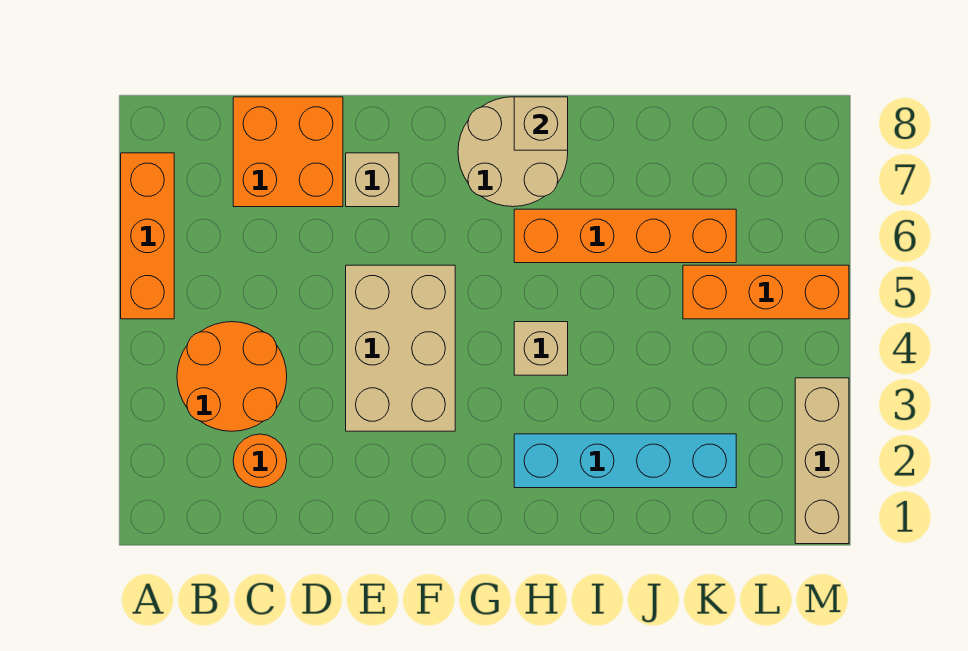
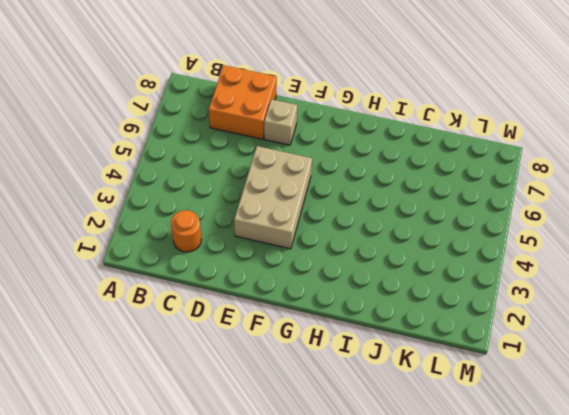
none -> orange brick A5:A7 level 1
none -> orange round brick B3:C4 level 1
none -> tan round brick G7:H8 level 1

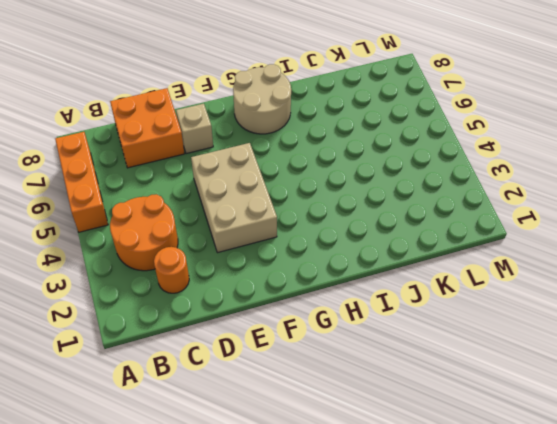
none -> cyan brick H2:K2 level 1
none -> tan brick H4 level 1
none -> orange brick H6:K6 level 1

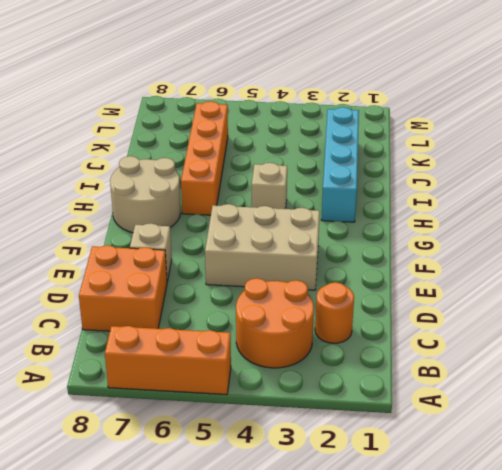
none -> orange brick K5:M5 level 1
none -> tan brick M1:M3 level 1
none -> tan brick H8 level 2

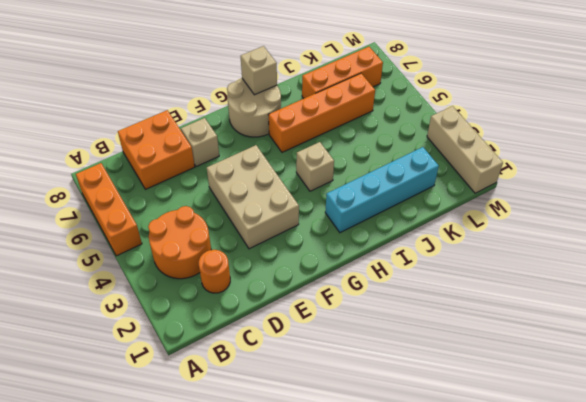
orange brick J7:L7 level 1 -> orange brick K5:M5 level 1

